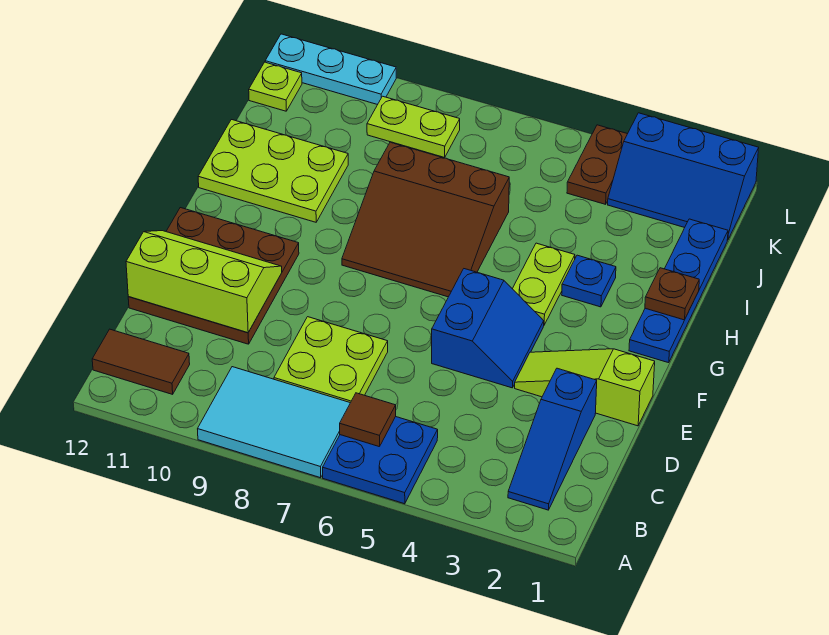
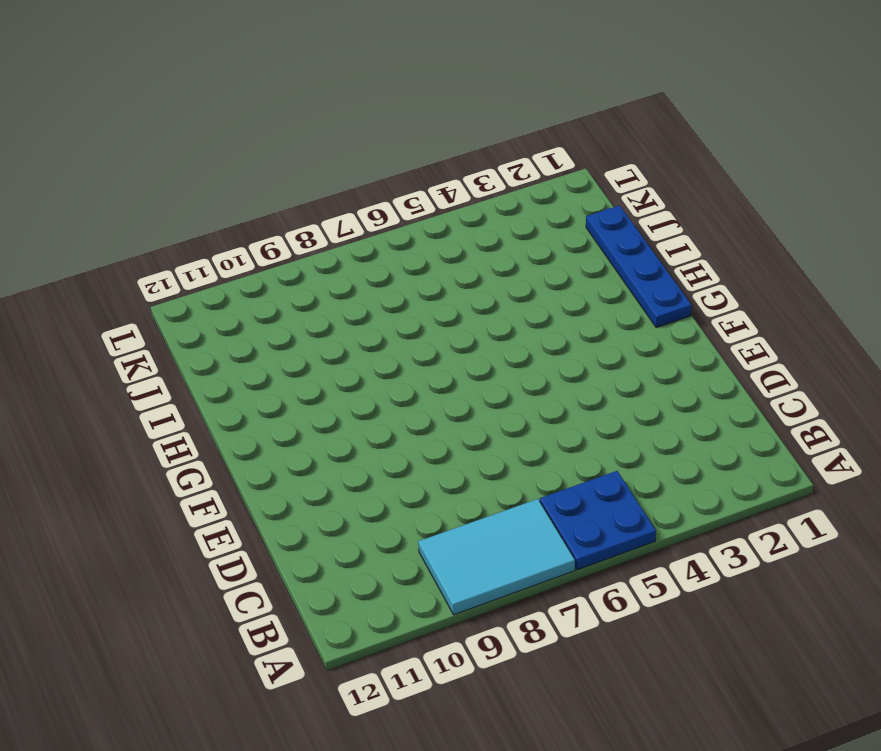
none -> blue slope B2:D2 level 1 top D
none -> brown tile B11:B12 level 1
none -> lime plate C7:D8 level 1

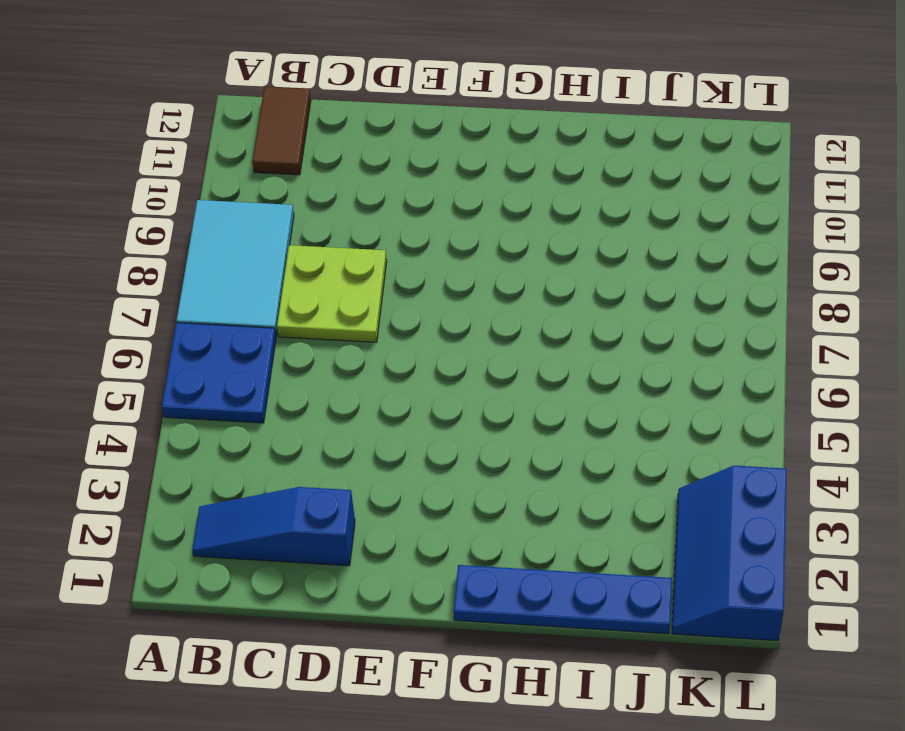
none -> brown plate D10:F12 level 1
none -> lime slope E1:E3 level 1 top 1
none -> blue slope E4:F5 level 1 top 5

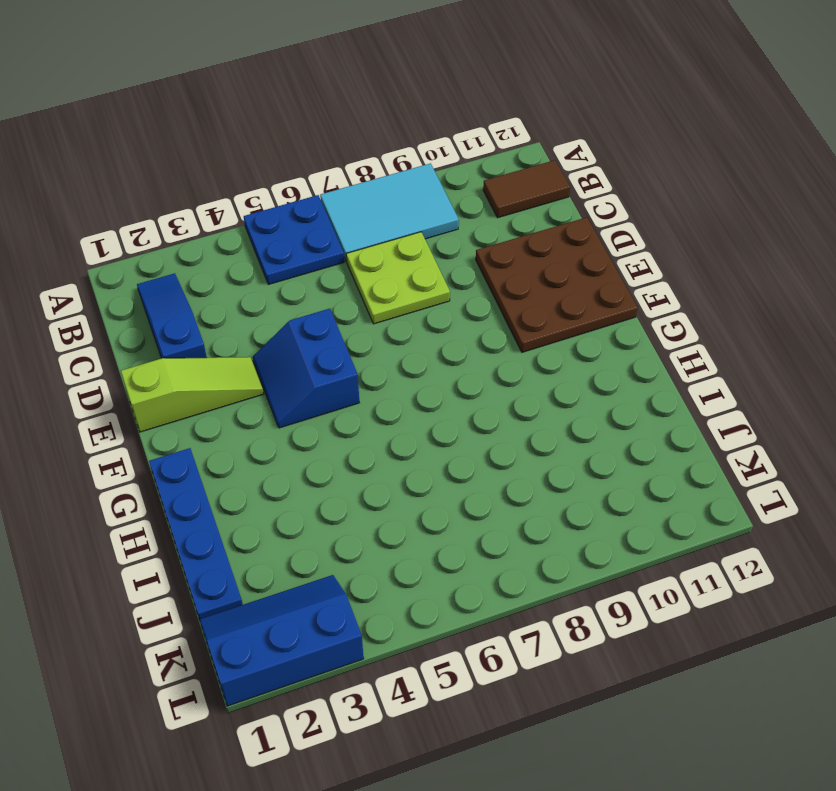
none -> lime plate G4:H4 level 1
none -> brown slope G6:I8 level 1 top I
none -> blue plate H3 level 1

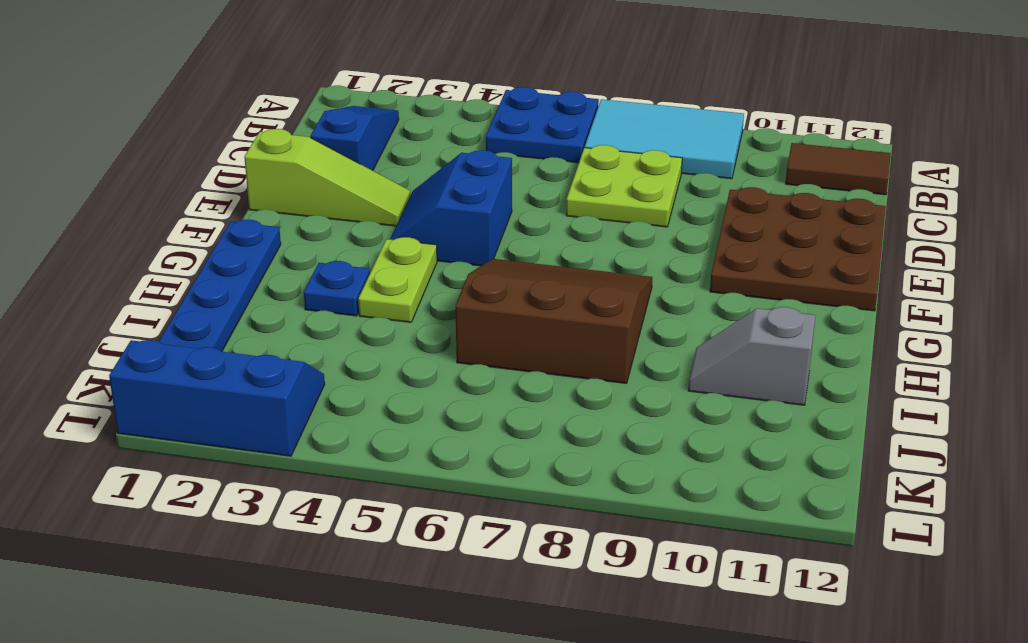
grey slope I10:I11 level 1 top 11 -> lime plate H10:I12 level 1
none -> brown plate K4:L4 level 1
none -> lime plate K8:K9 level 1
none -> lime plate K12 level 1

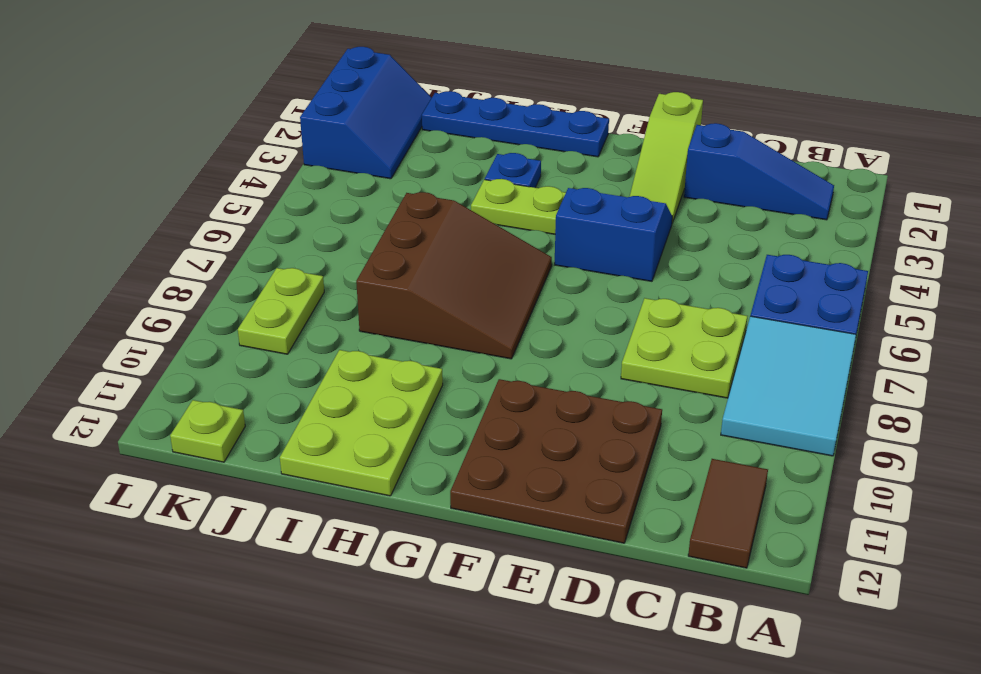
none -> brown plate K4:L4 level 1
none -> cyan plate L10:L12 level 1
none -> brown tile B6 level 2

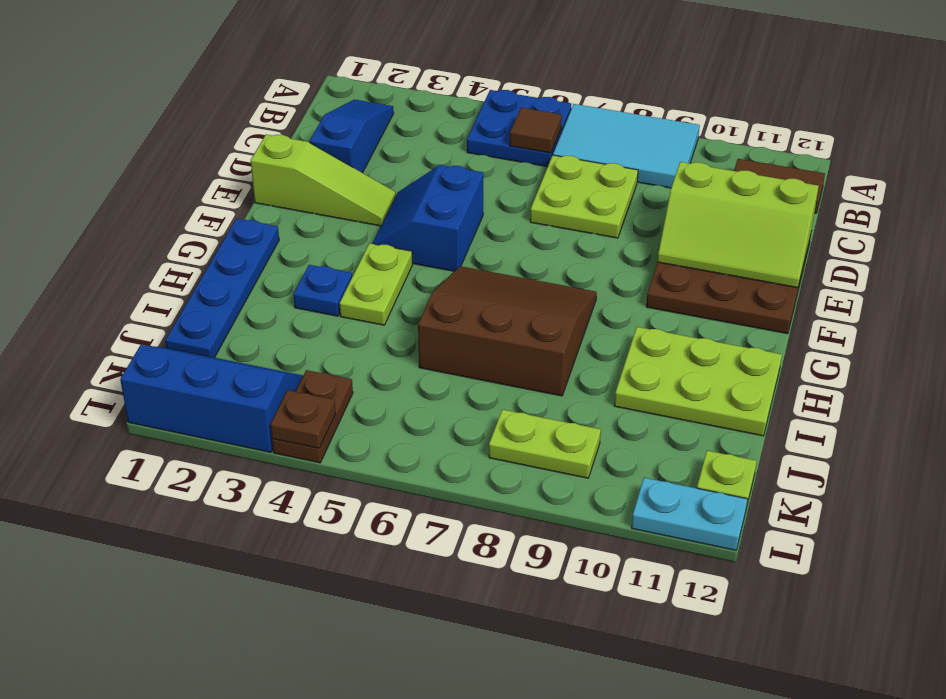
brown plate L4 level 2 -> brown plate H1 level 2
cyan plate L11:L12 level 1 -> cyan plate L10:L12 level 1

